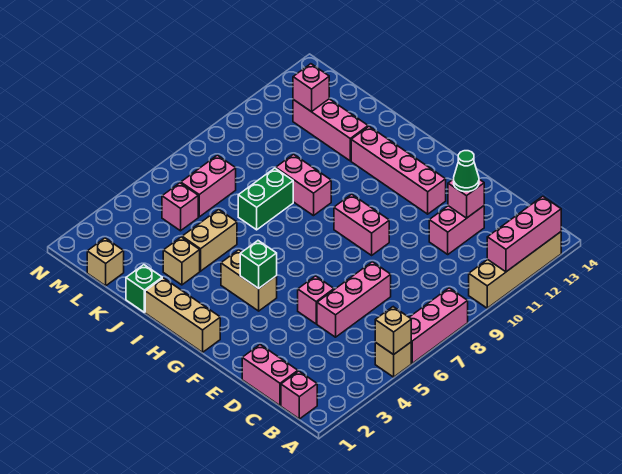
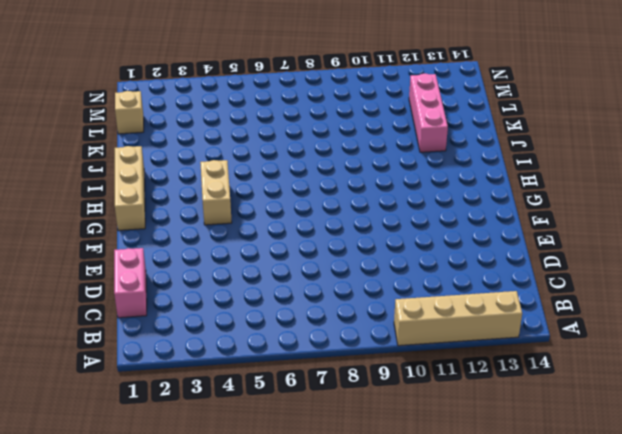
none -> tan brick A5 level 1
none -> pink brick A6:A8 level 1
none -> pink brick B1 level 1

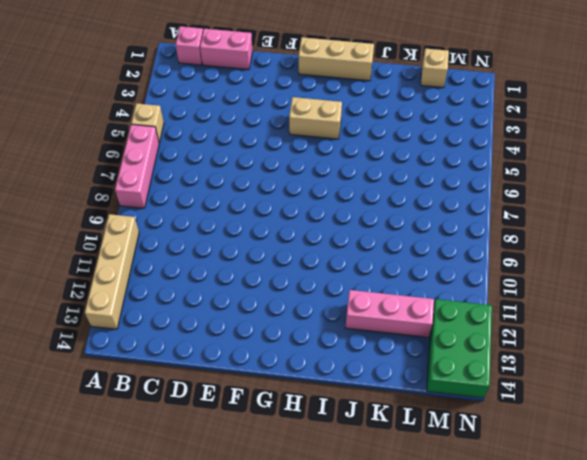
green brick M12:N14 level 1 -> none
none -> pink brick D5:D7 level 1
none -> pink brick D11:D12 level 1
none -> pink brick E5 level 1

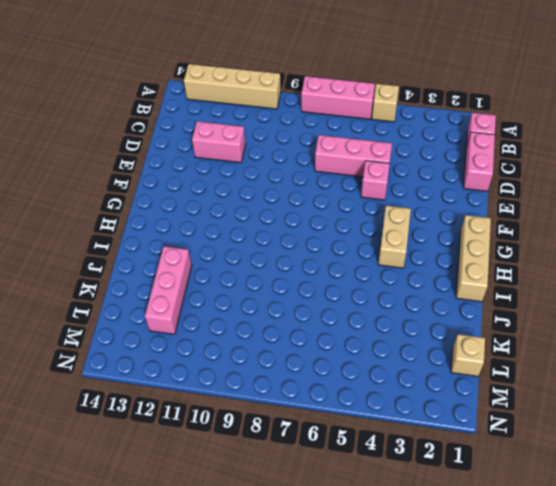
none -> pink brick F9:G9 level 1
none -> pink brick F12:I12 level 1
none -> pink brick I9:J9 level 1

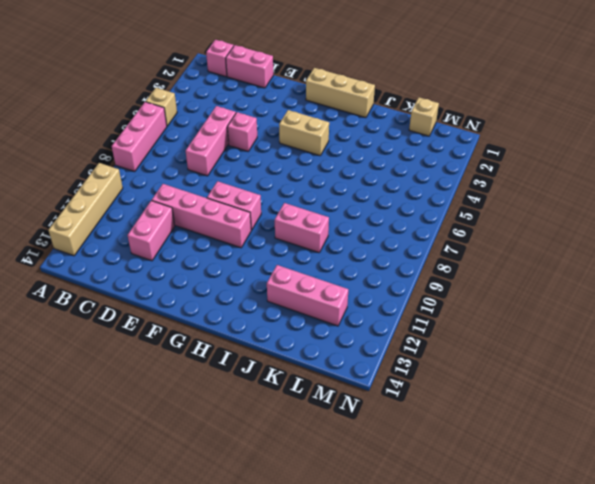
pink brick D10:G10 level 1 -> pink brick F12:I12 level 1
none -> green brick J1 level 1
none -> tan brick J3 level 1
none -> tan brick J4:J5 level 1

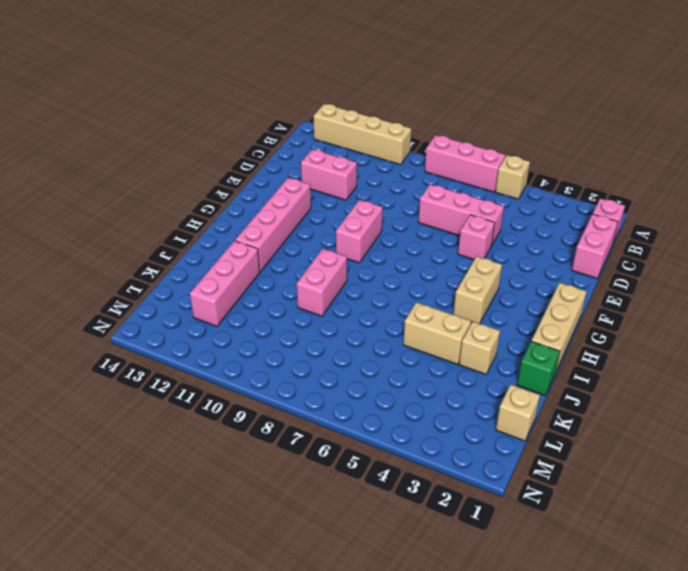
none -> green brick J7:J8 level 1
none -> pink brick L5 level 1
none -> pink brick L6:L7 level 1

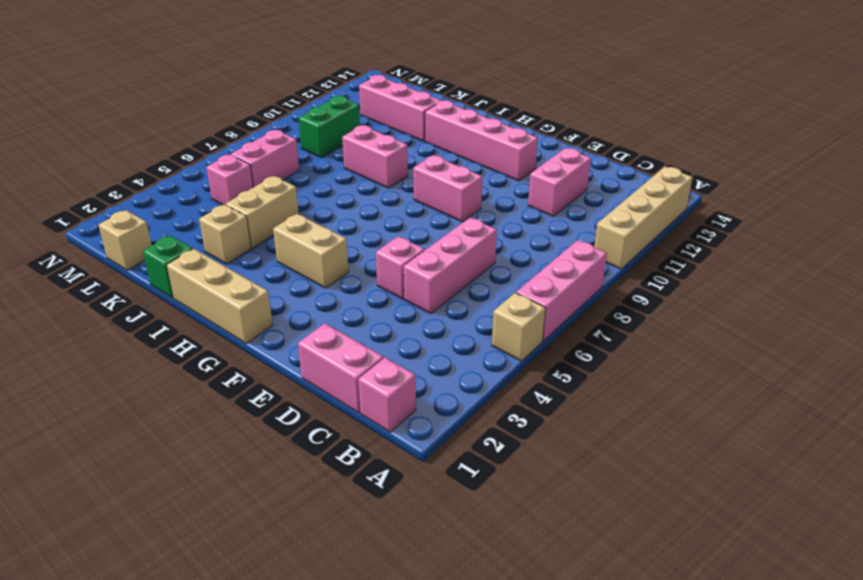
green brick L9:L10 level 1 -> green brick J7:J8 level 1
none -> tan brick A5 level 2
none -> pink brick A11:A13 level 2
none -> pink brick D12 level 2

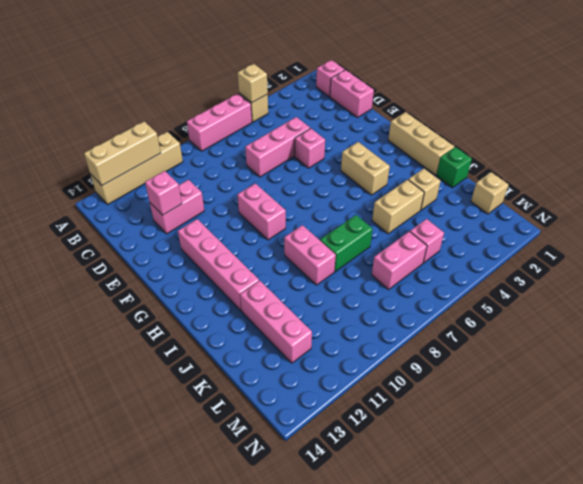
tan brick A11:A13 level 2 -> pink brick A11:A13 level 2
none -> green brick G4 level 2
none -> pink brick L12 level 2
none -> green cone D12 level 3

